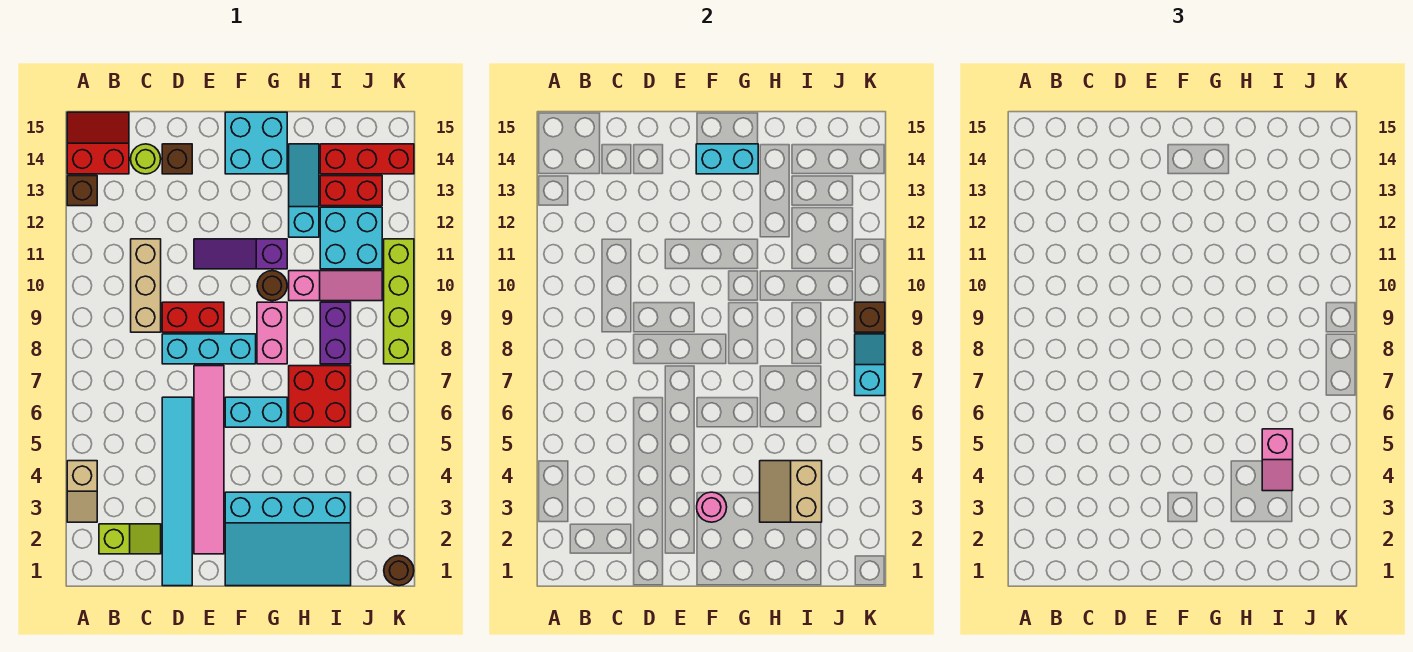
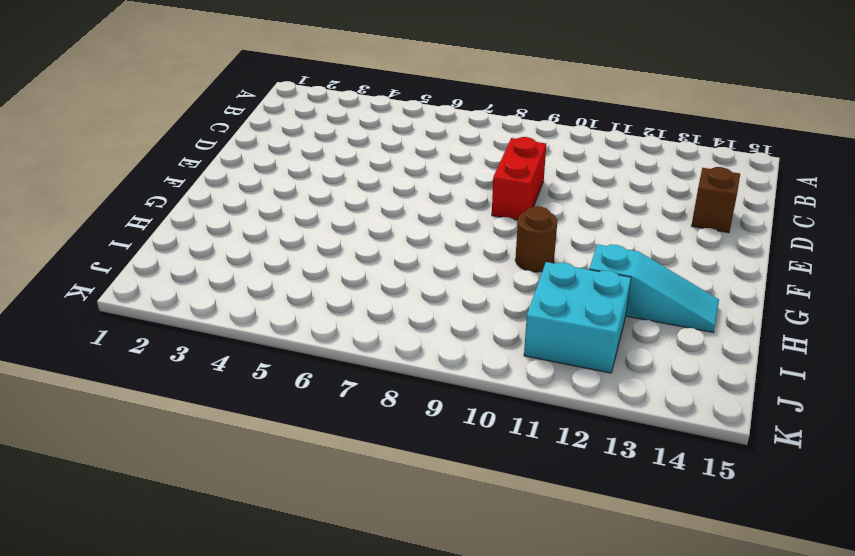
none -> tan slope A3:A4 level 1 top 4
none -> brown brick A13 level 1
none -> red slope A14:B15 level 1 top 14
none -> lime slope B2:C2 level 1 top B

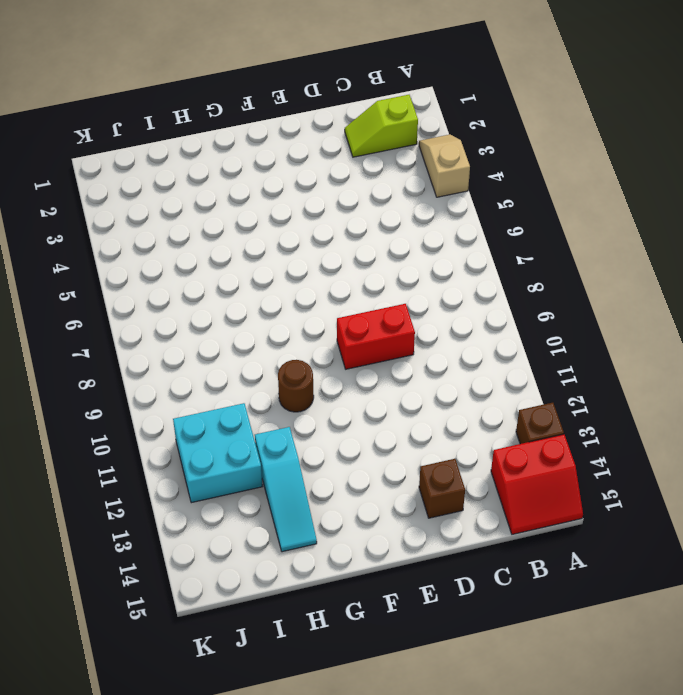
none -> tan brick C9:C11 level 1
none -> lime round brick C14 level 1
none -> cyan tile D1:D6 level 1
none -> cyan brick D8:F8 level 1

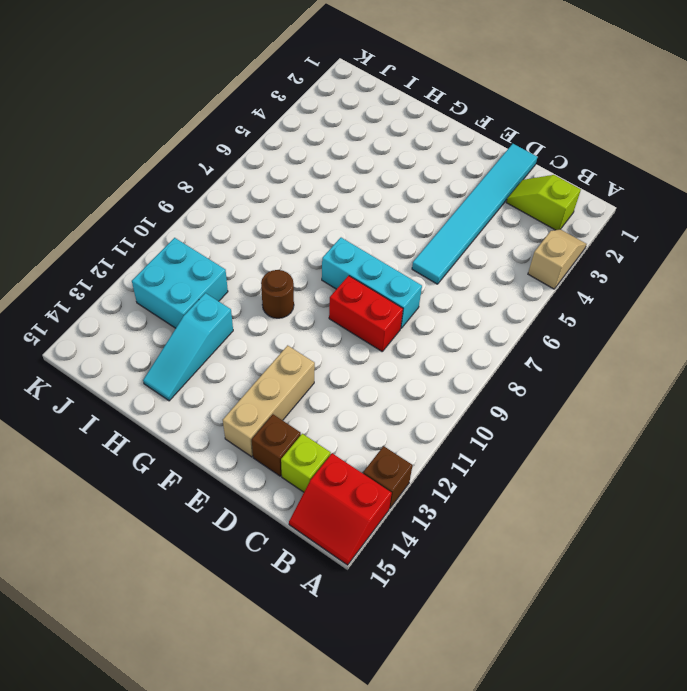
lime brick C14 level 1 -> lime round brick C14 level 1
tan brick E12:E14 level 1 -> tan brick C9:C11 level 1
none -> pink tile E2:E7 level 1
none -> purple slope E11:G11 level 1 top G
none -> cyan slope F1:I3 level 1 top 3
none -> cyan brick F6:G6 level 1

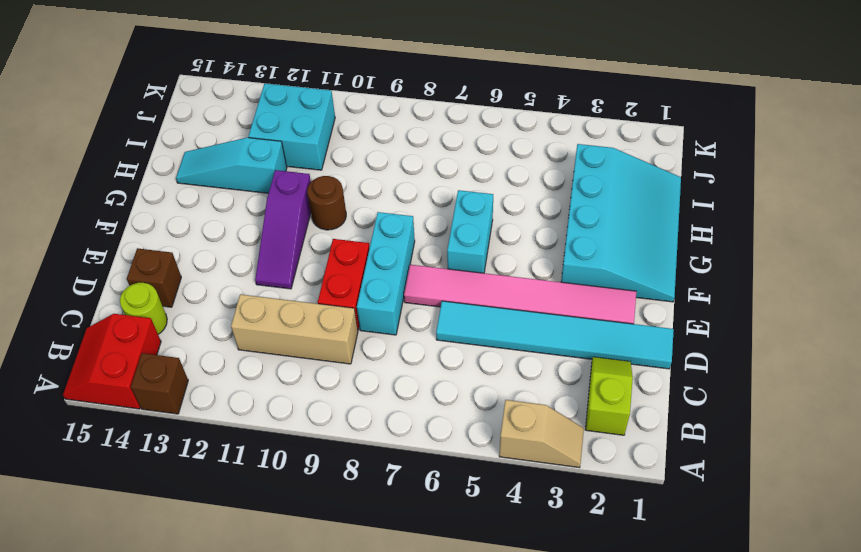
none -> cyan brick F14:G15 level 1
none -> pink brick G8:G9 level 1
none -> red brick H6:I7 level 1
none -> pink slope H10:J10 level 1 top H

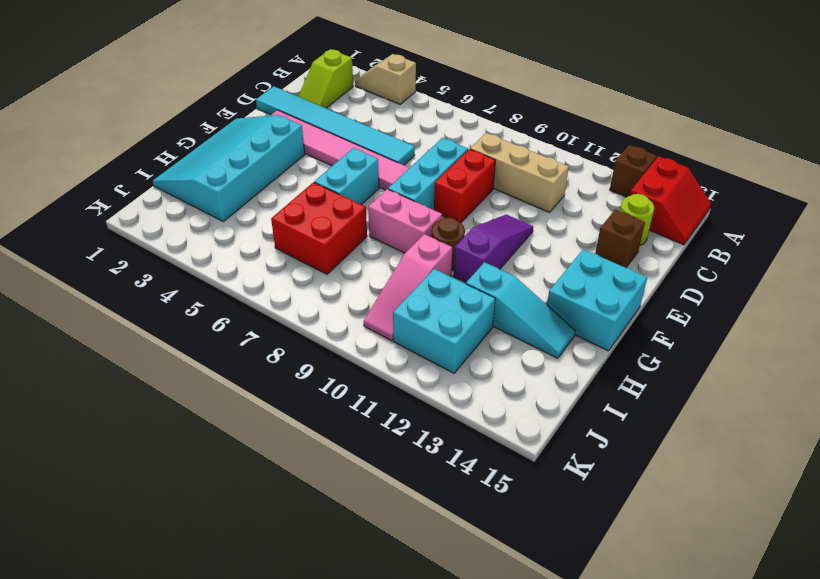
none -> purple brick I8:I9 level 1
none -> red brick I13:J13 level 1
none -> red brick I14:K14 level 1
none -> brown round brick K1 level 1

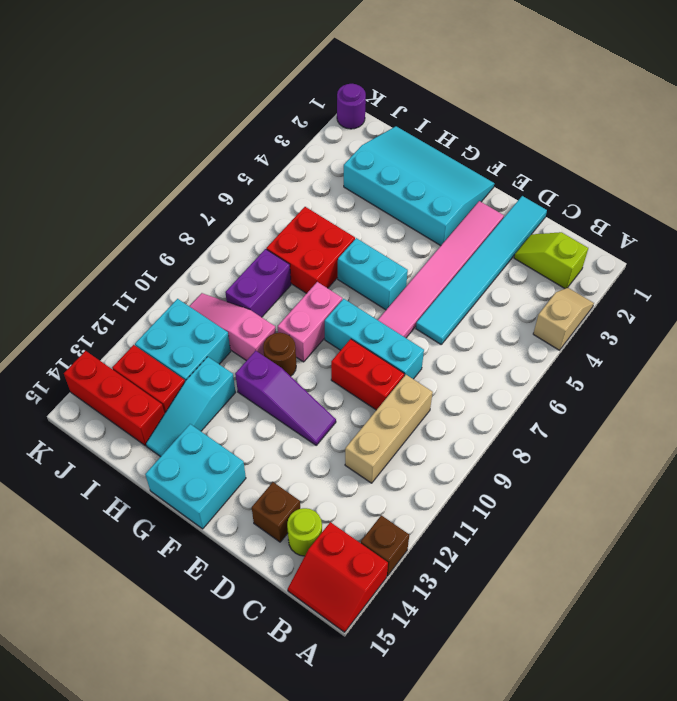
purple round brick K1 level 1 -> brown round brick K1 level 1
none -> lime brick K8:K11 level 1
none -> pink round brick F3 level 2
none -> cyan brick F14:G14 level 2
none -> tan slope H3:I4 level 2 top I

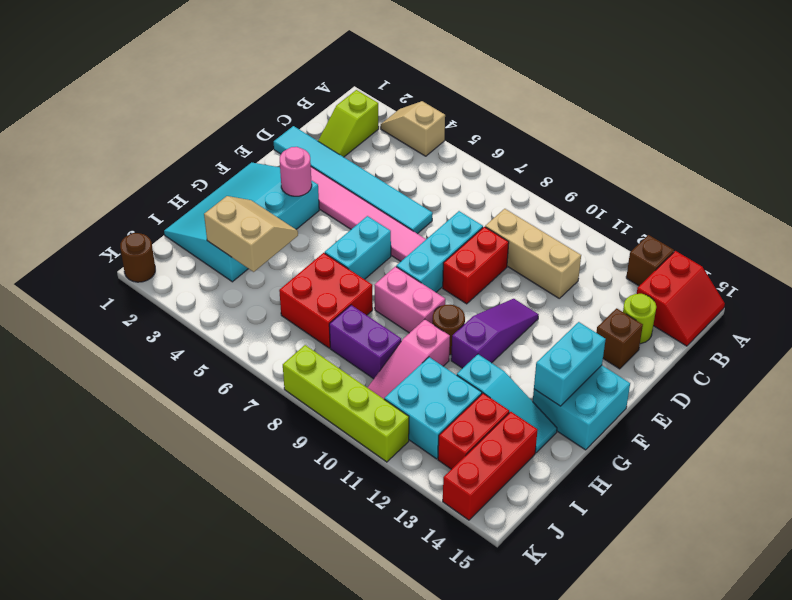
none -> cyan slope K7:K8 level 2 top 7
none -> brown brick K9 level 2
none -> pink slope I4:I5 level 3 top 5

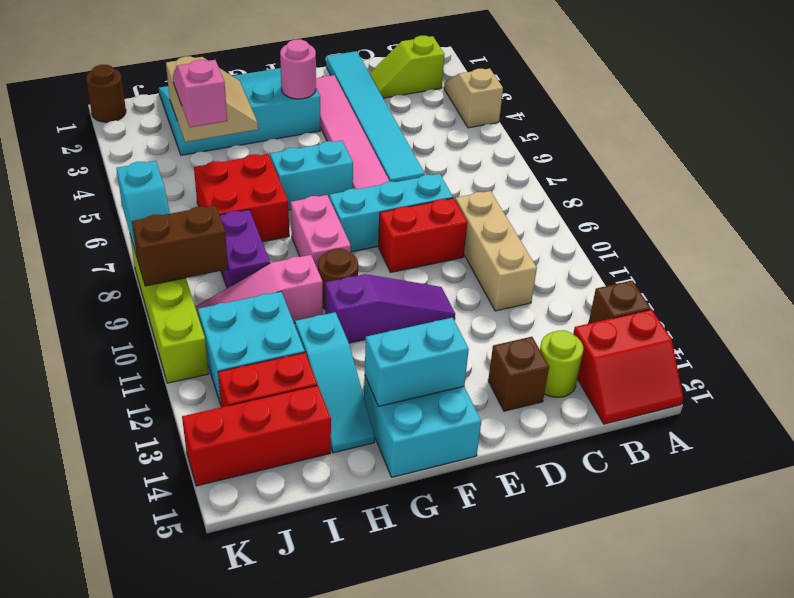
brown brick J9:K9 level 2 -> brown brick K9 level 2

